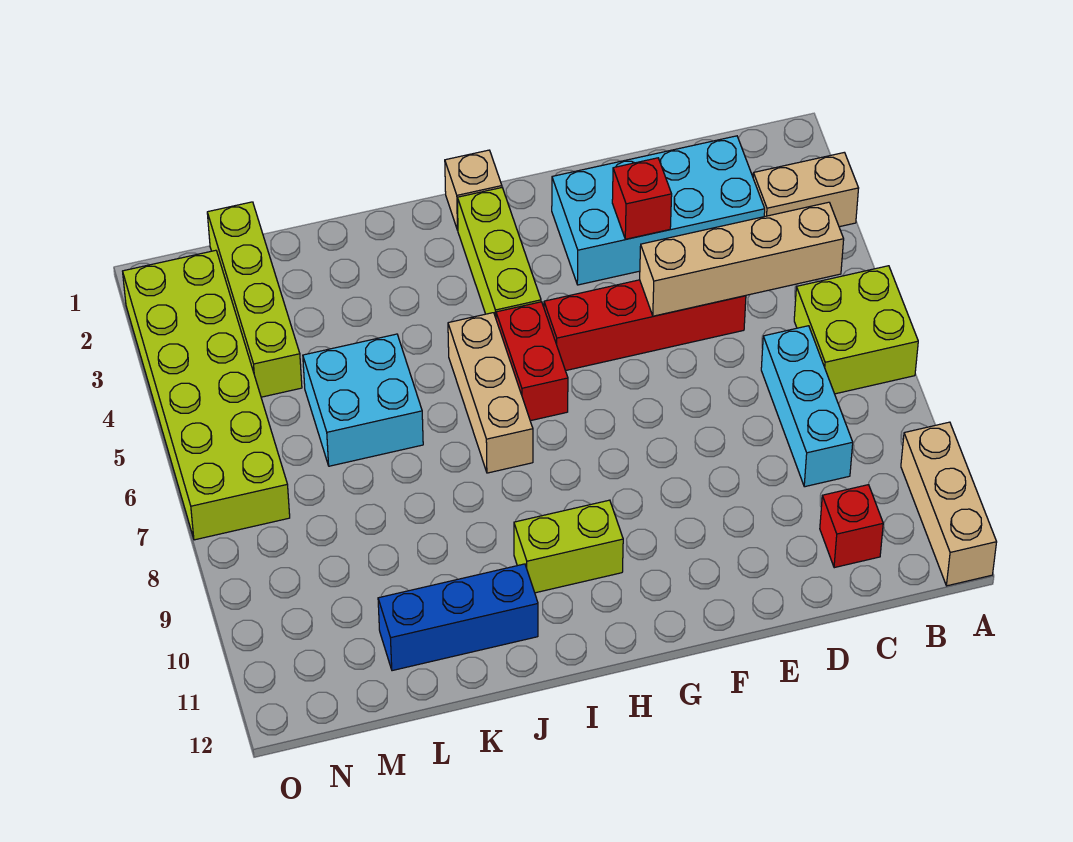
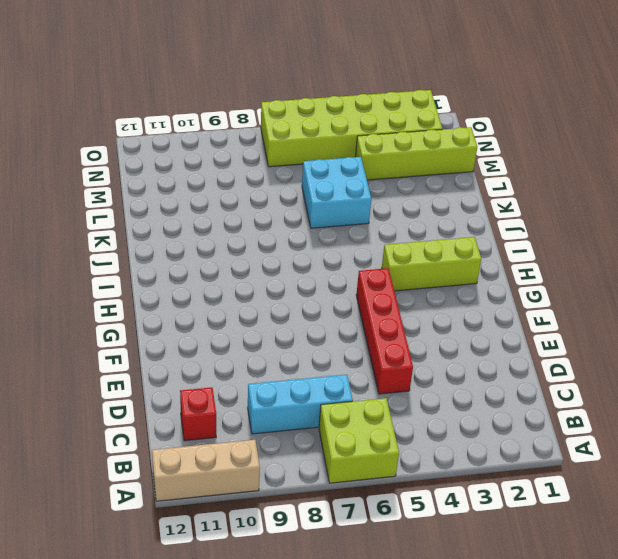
none -> tan brick A3:B3 level 1
none -> cyan brick C2:F3 level 1
none -> tan brick H1 level 1

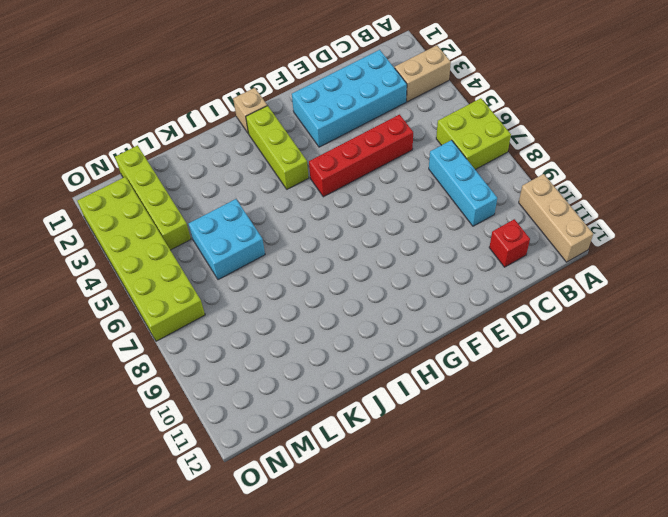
none -> red brick H5:H6 level 1
none -> lime brick H10:I10 level 1
none -> tan brick I5:I7 level 1

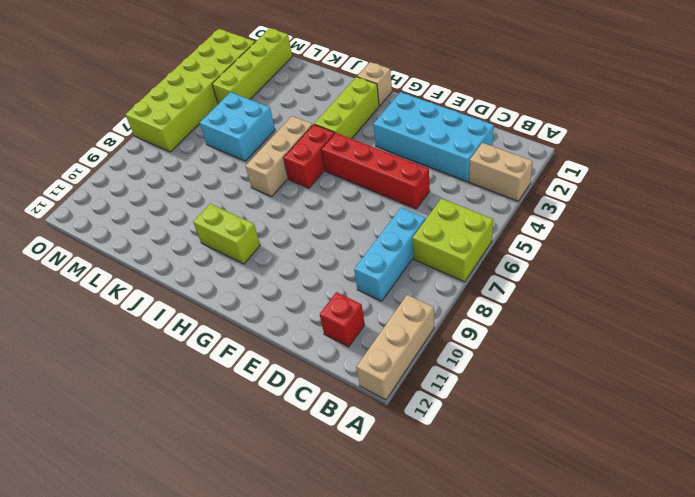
none -> blue brick J11:L11 level 1
none -> tan brick B5:E5 level 2
none -> red brick E3 level 2

